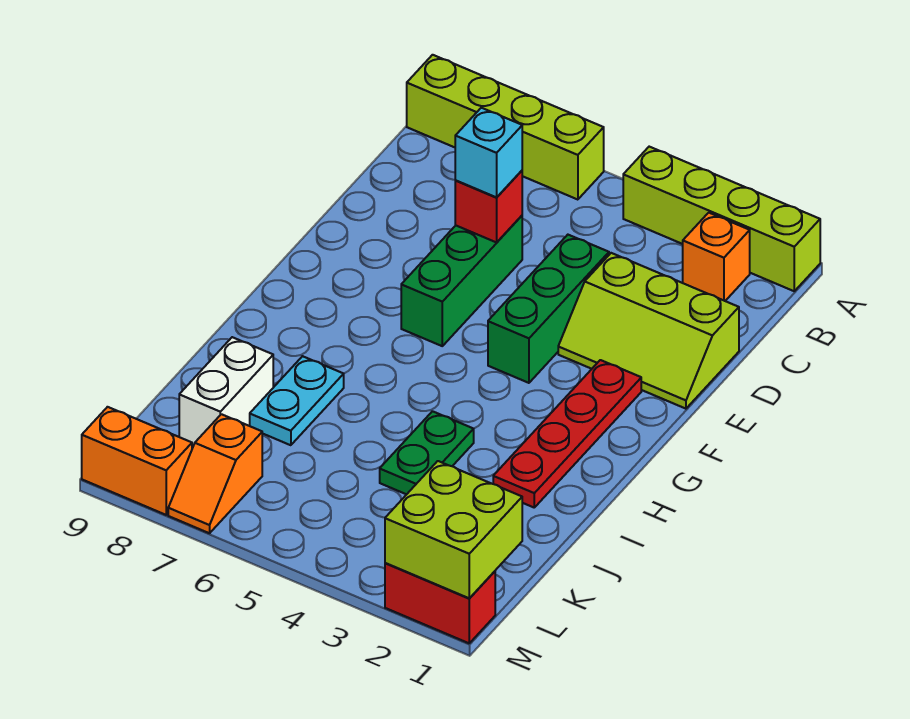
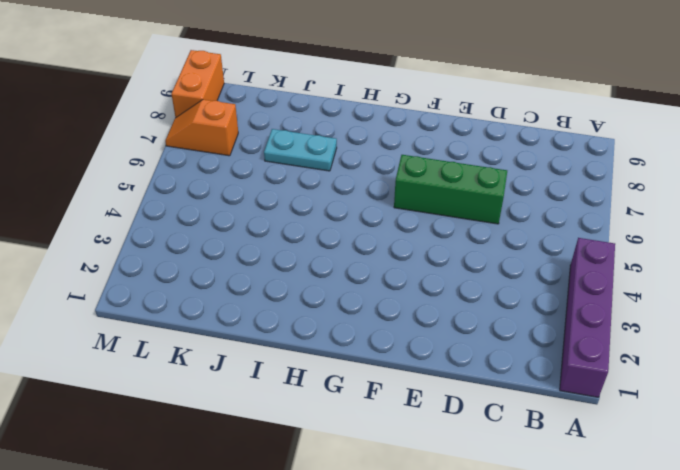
purple brick A1:A4 level 1 -> lime brick A1:A4 level 1
none -> lime brick A6:A9 level 1
none -> orange brick B2 level 1
none -> lime slope D1:E3 level 1 top D

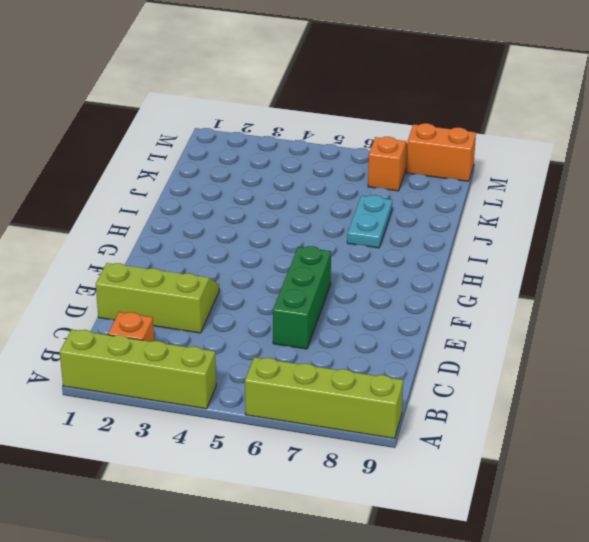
none -> green brick D4:F4 level 1
none -> red plate F2:I2 level 1
none -> green plate I4:J4 level 1

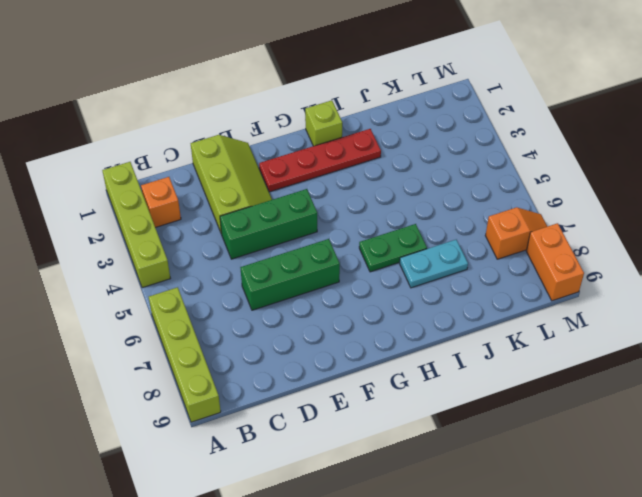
lime brick H1 level 1 -> none
green plate H6:I6 level 1 -> green plate I4:J4 level 1
none -> white brick J8:K8 level 1
none -> red brick M1:M2 level 1
none -> red brick D6 level 2

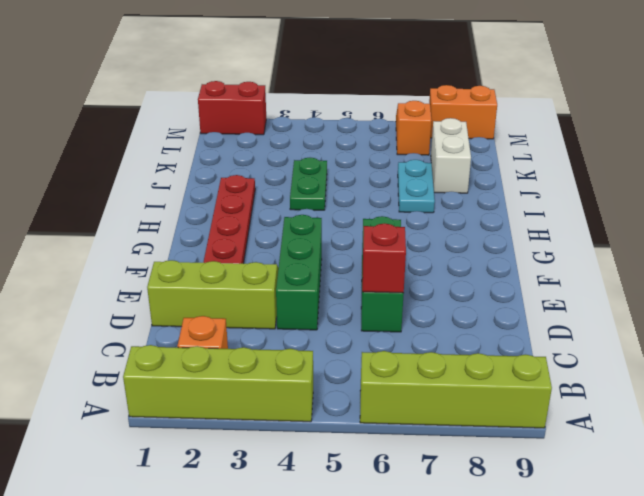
none -> lime brick L1:M2 level 2
none -> cyan brick D6 level 3

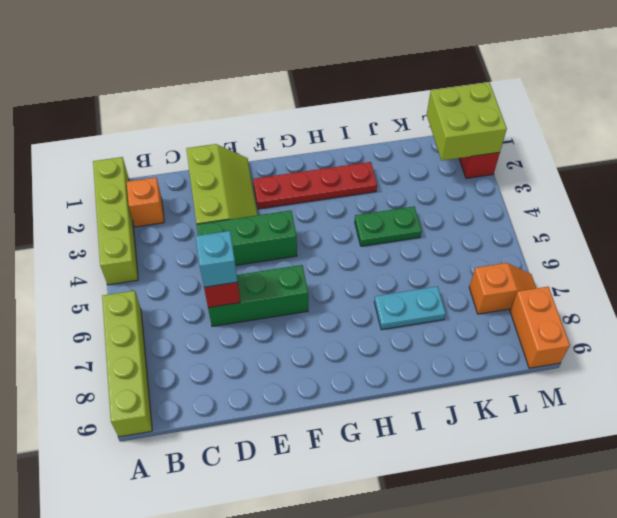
none -> white brick J8:K8 level 1

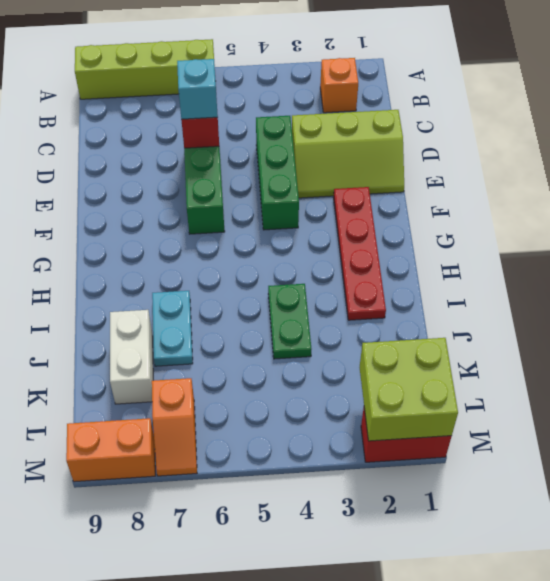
none -> lime brick A1:A4 level 1

